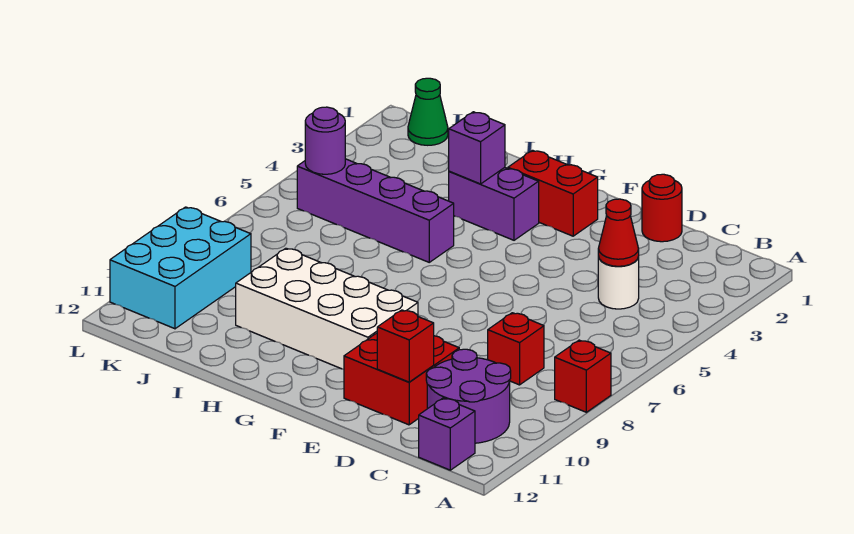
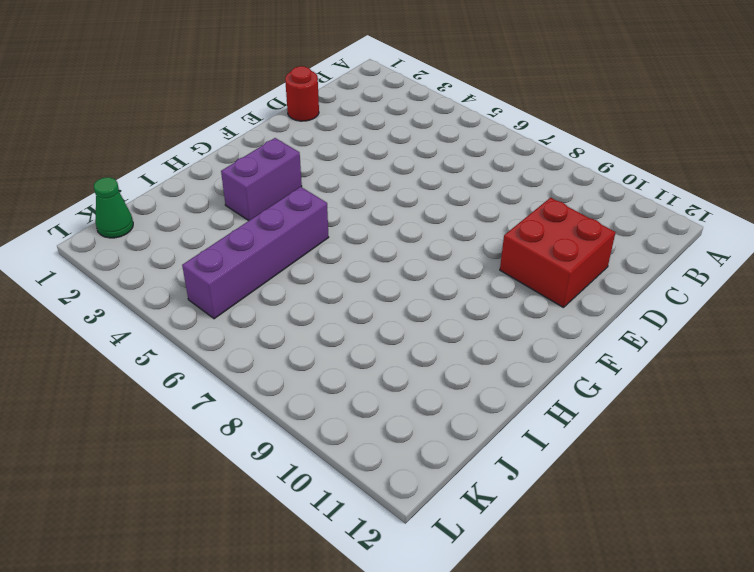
none -> red brick A8 level 1
none -> purple round brick B10:C11 level 1
none -> purple brick B12 level 1

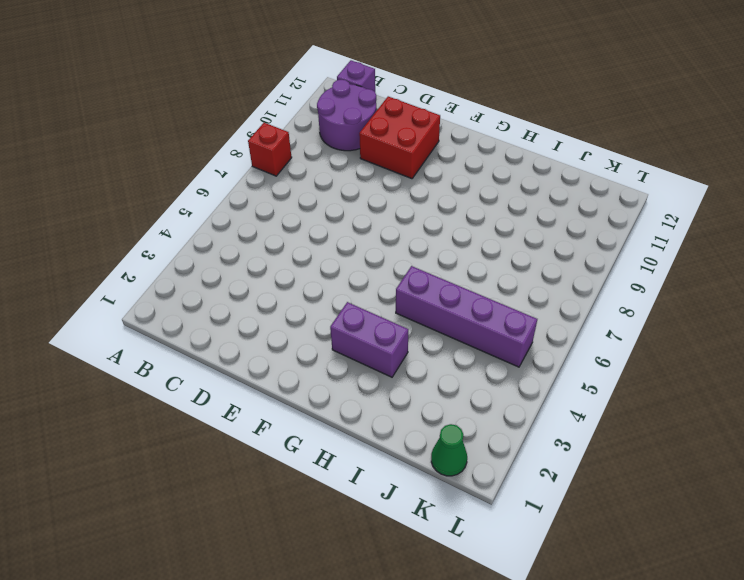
none -> white round brick C4 level 1
none -> red brick C8 level 1
none -> red round brick D1 level 1

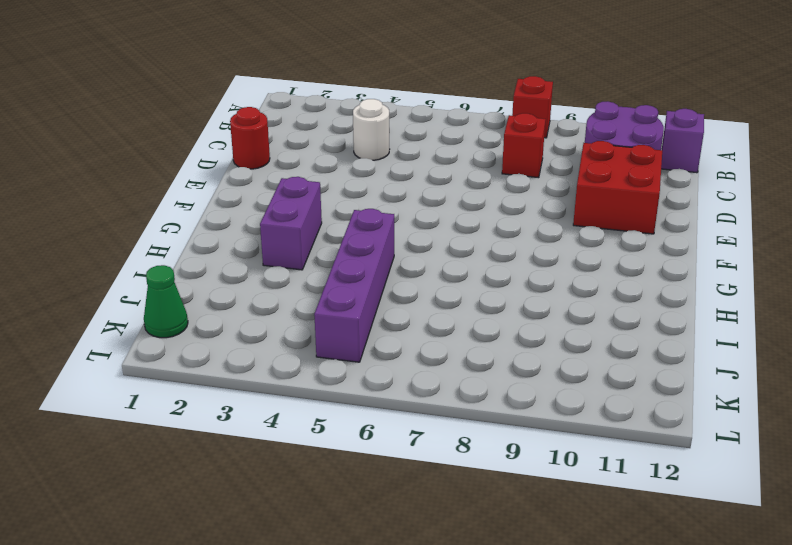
none -> red brick F2:G2 level 1
none -> white brick F9:I10 level 1
none -> cyan brick K9:L11 level 1

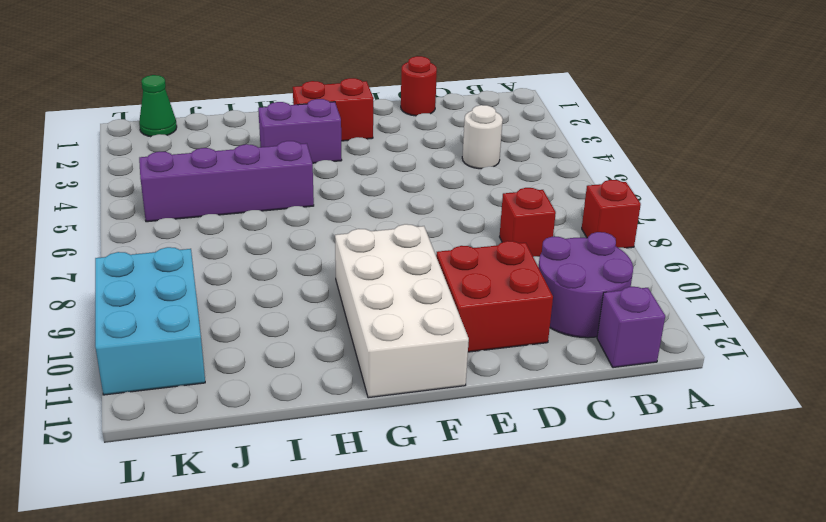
white brick F9:G12 level 1 -> white brick F9:I10 level 1
none -> red cone C4 level 2
none -> red brick D11 level 2
none -> purple brick H3 level 2

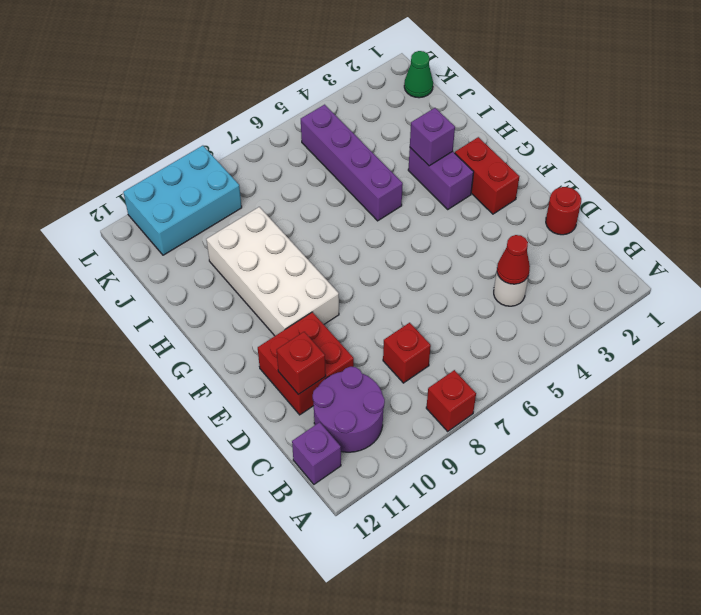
none -> purple round brick K5 level 2

